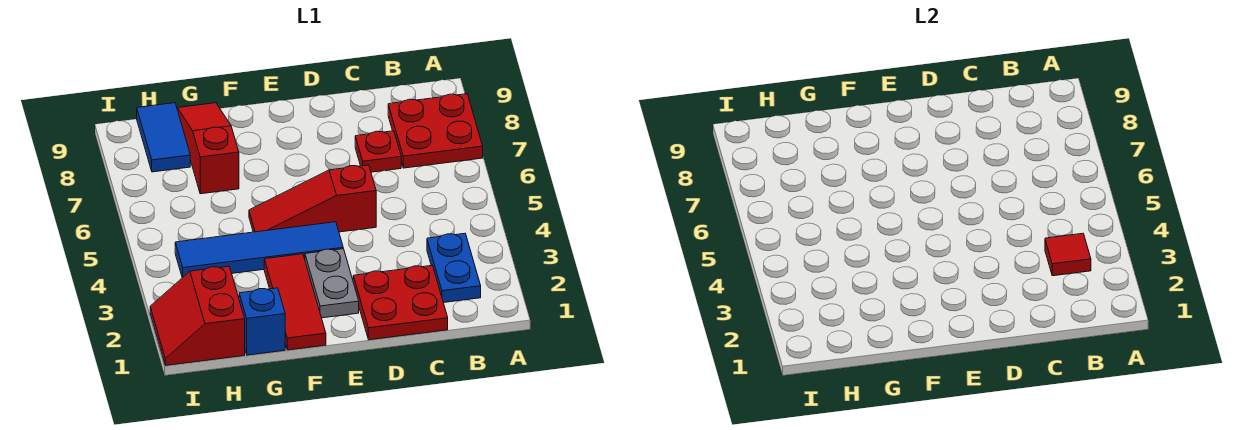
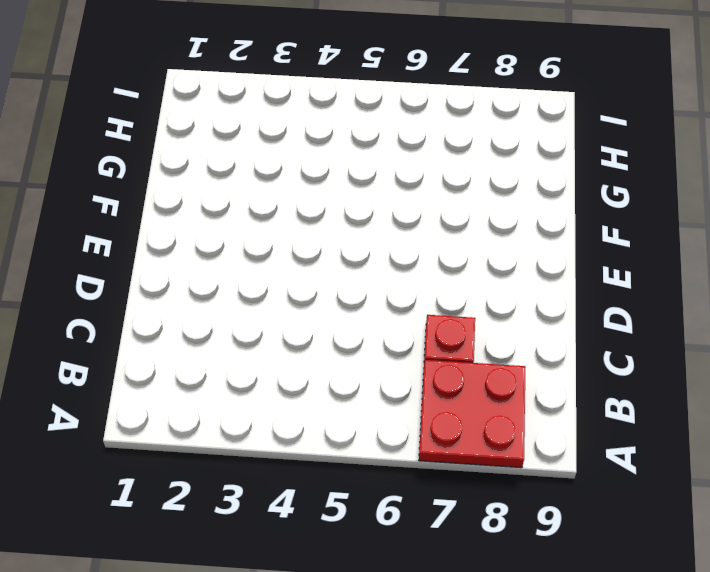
none -> blue plate B2:B3 level 1
none -> red plate C1:D2 level 1
none -> red slope D5:F5 level 1 top D

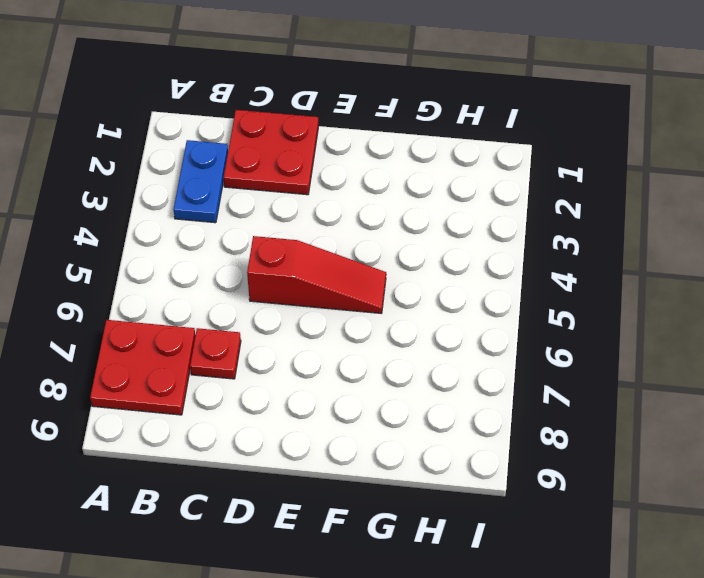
none -> grey plate E2:E3 level 1
none -> blue tile E4:H4 level 1
none -> red tile F1:F3 level 1

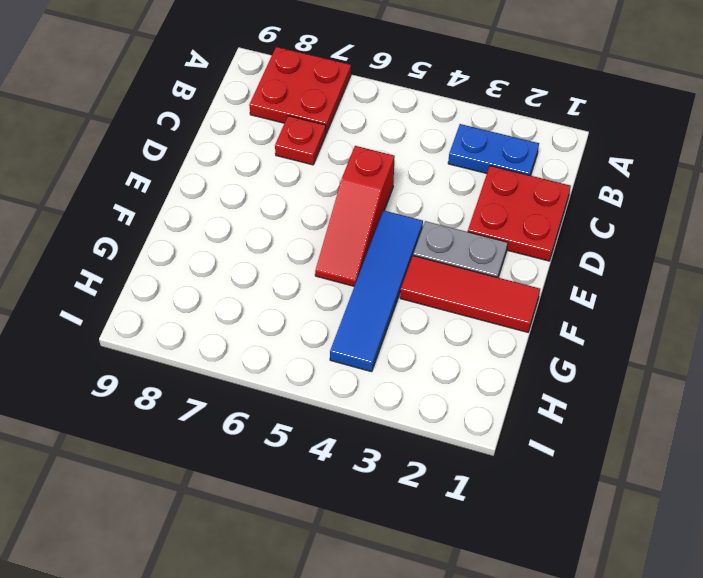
none -> blue brick G1 level 1
none -> red slope G7:G9 level 1 top 7
none -> red slope H1:I2 level 1 top H

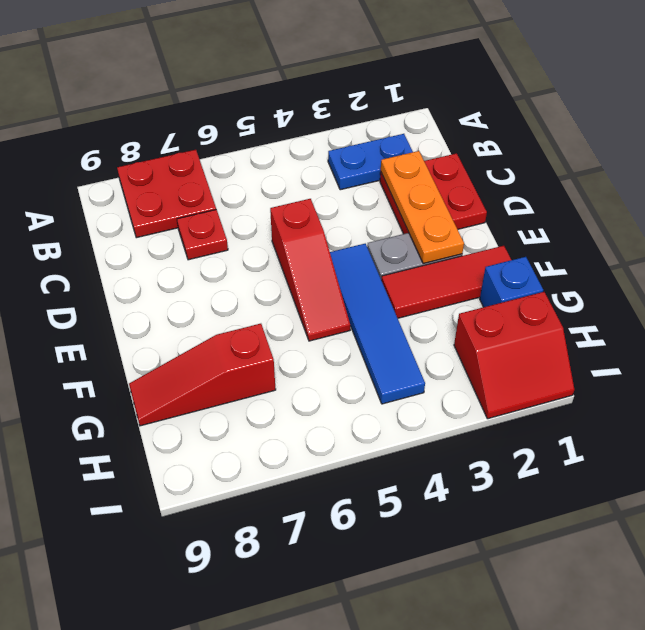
orange plate C2:E2 level 2 -> none
none -> blue tile H8:H9 level 1
none -> red tile B3 level 2

